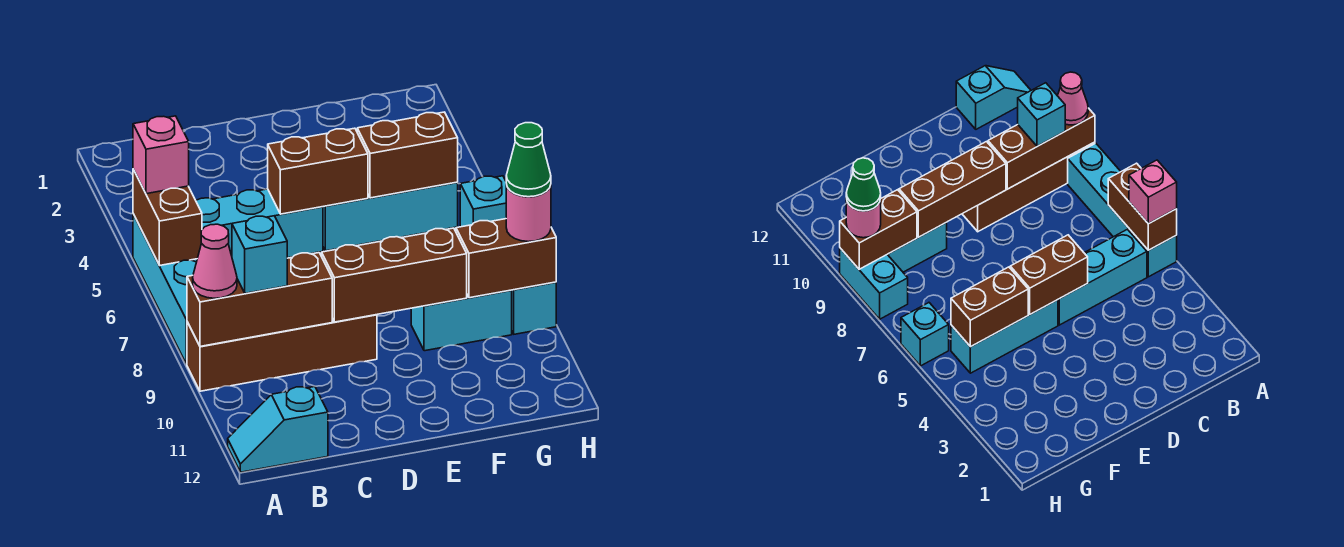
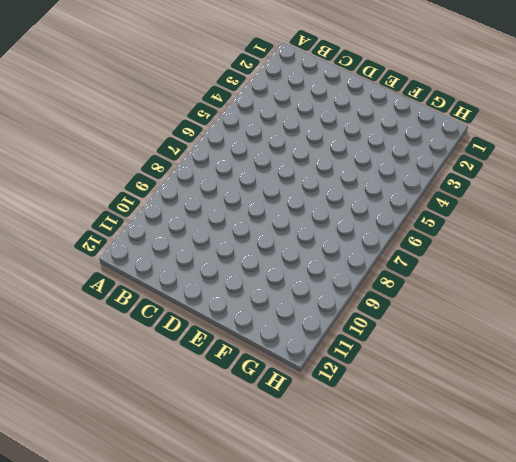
none -> cyan brick A5:A8 level 1
none -> brown brick A9:D9 level 1
none -> cyan slope A12:B12 level 1 top B

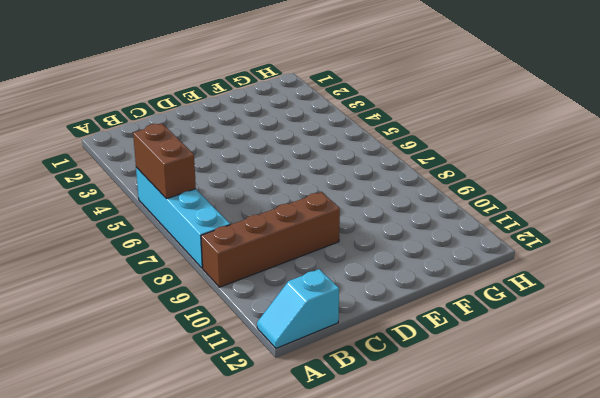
none -> cyan brick B5:D5 level 1
none -> cyan brick E5:G5 level 1
none -> cyan brick F9:G9 level 1

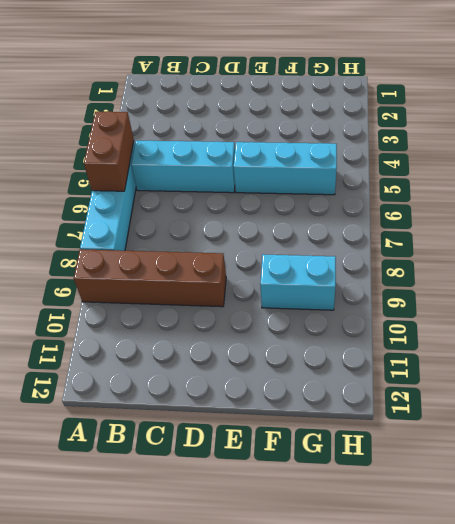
none -> cyan slope A12:B12 level 1 top B
none -> cyan brick H6 level 1
none -> cyan brick H8:H9 level 1

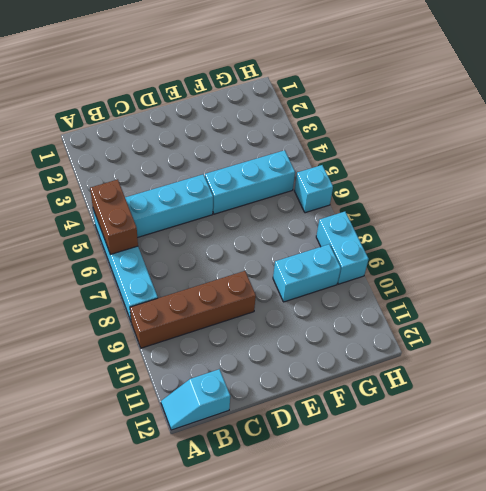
none -> brown brick A9:C9 level 2
none -> brown brick D5:E5 level 2
none -> brown brick D9:F9 level 2

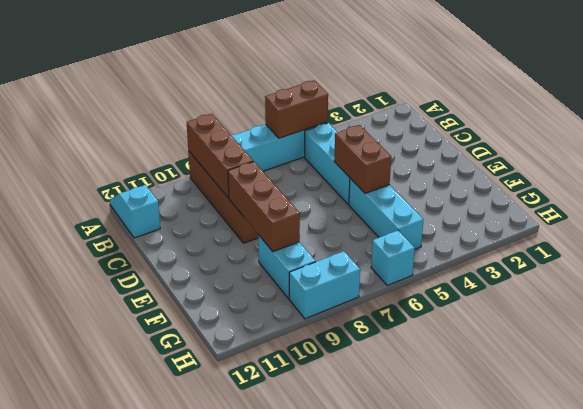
none -> brown brick F5:G5 level 2
none -> brown brick G9:H9 level 2
none -> pink brick A5 level 3

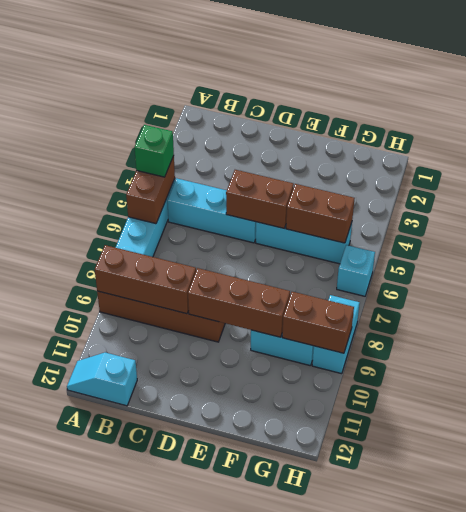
green brick A5 level 3 -> pink brick A5 level 3
none -> pink cone A9 level 3
none -> cyan brick B9 level 3
none -> pink round brick H9 level 3

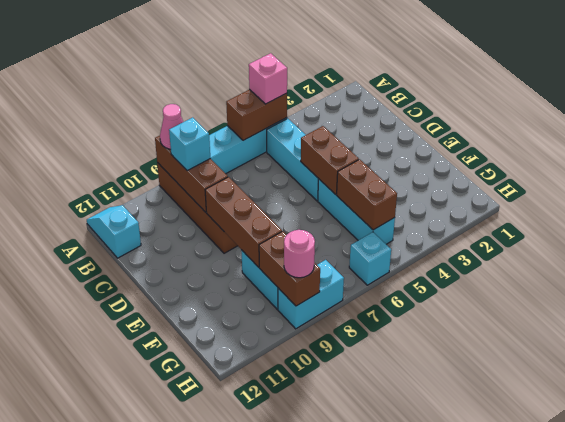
none -> green cone H9 level 4

